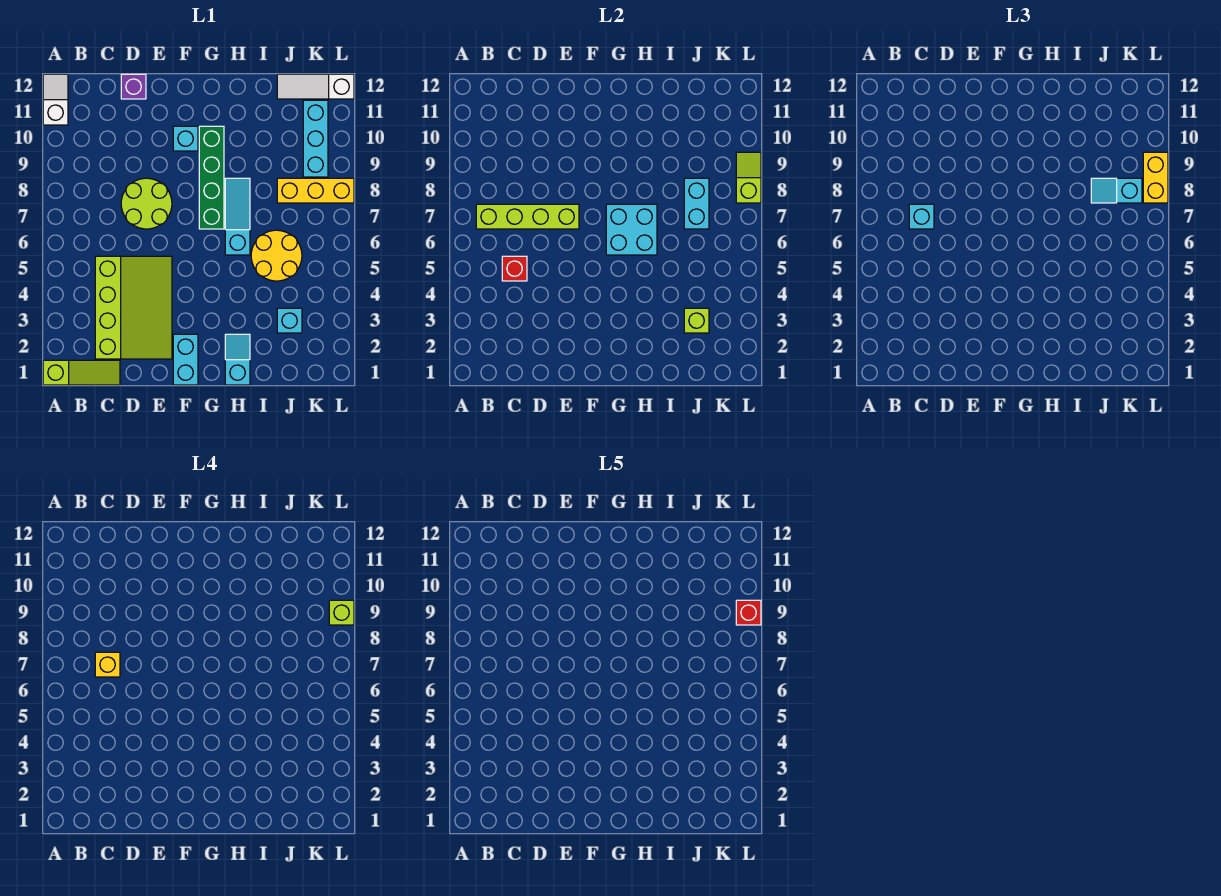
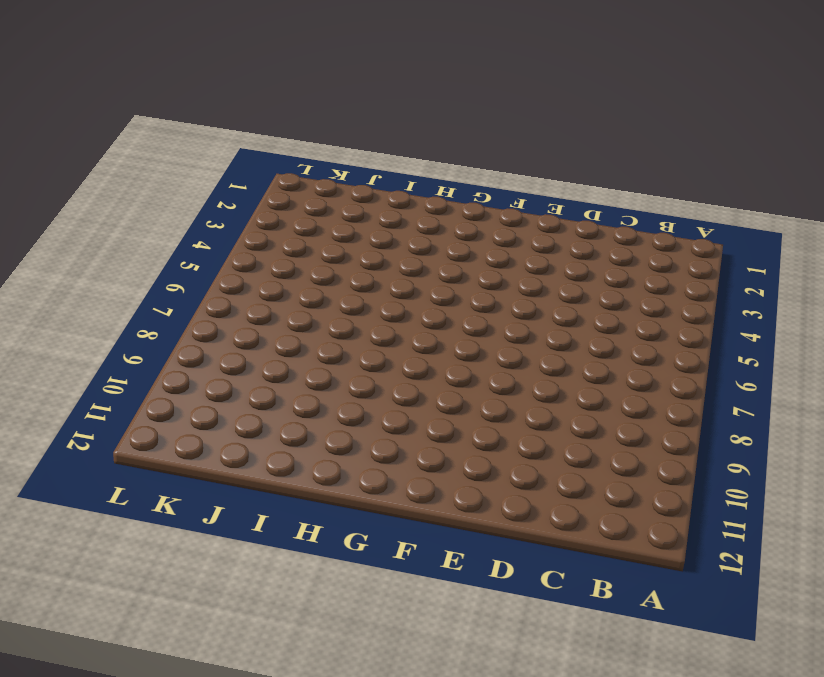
none -> lime slope A1:C1 level 1 top A
none -> white slope A11:A12 level 1 top 11
none -> lime slope C2:E5 level 1 top C

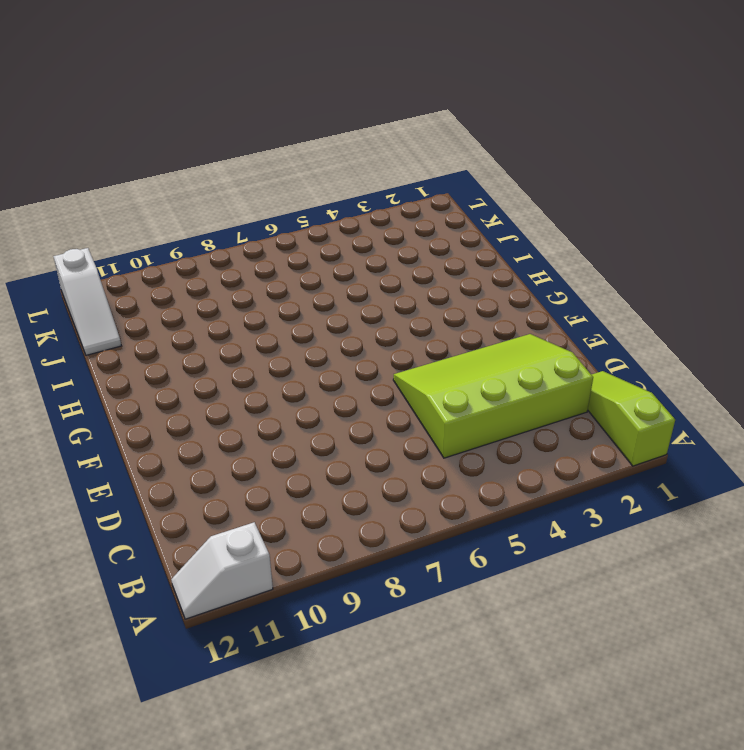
none -> lime round brick D7:E8 level 1
none -> purple brick D12 level 1
none -> cyan brick F1:F2 level 1

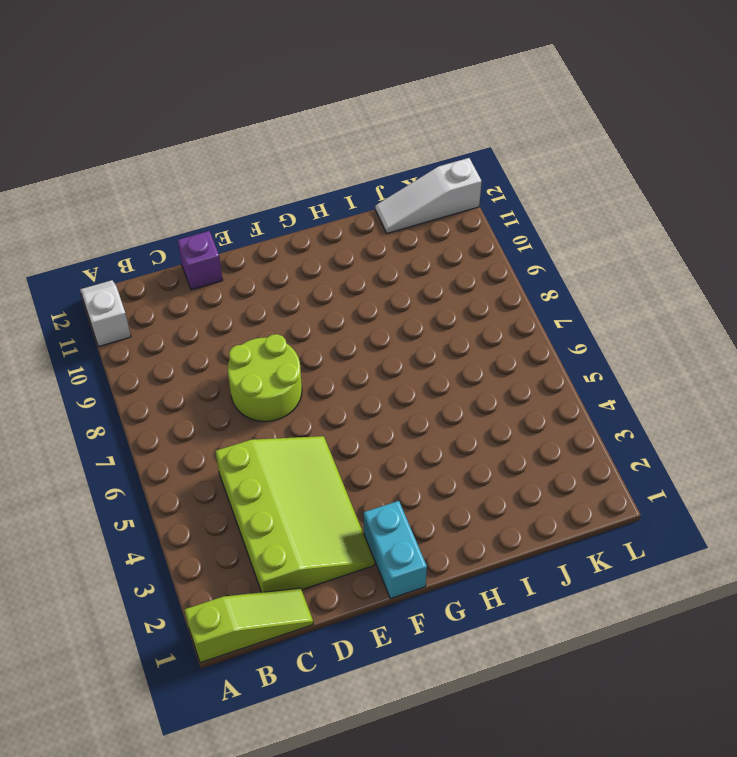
none -> cyan brick F10 level 1
none -> green brick G7:G10 level 1
none -> cyan slope H1:H2 level 1 top 1

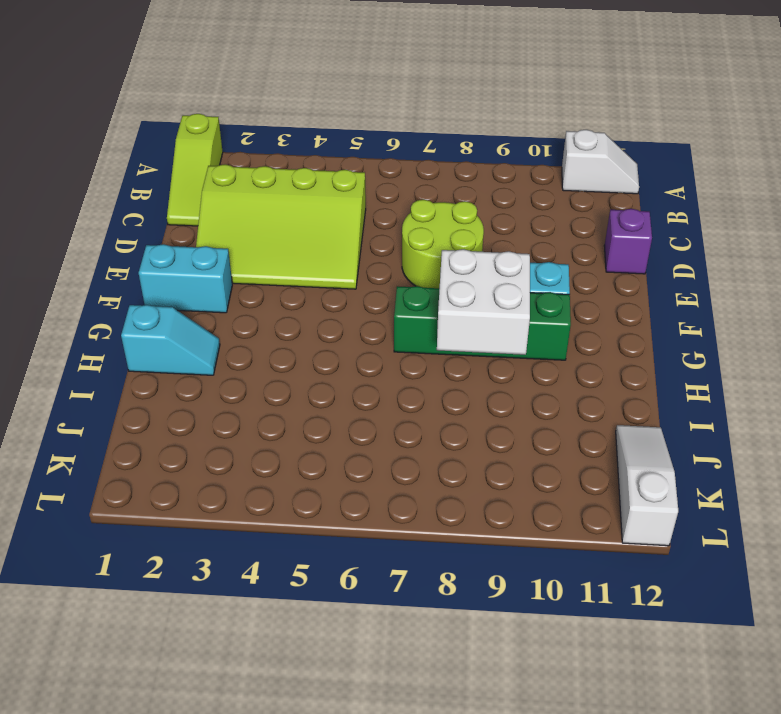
white brick G8:H9 level 2 -> none
none -> cyan slope H6:H8 level 1 top 6
none -> yellow round brick I5:J6 level 1
none -> cyan brick J3 level 1

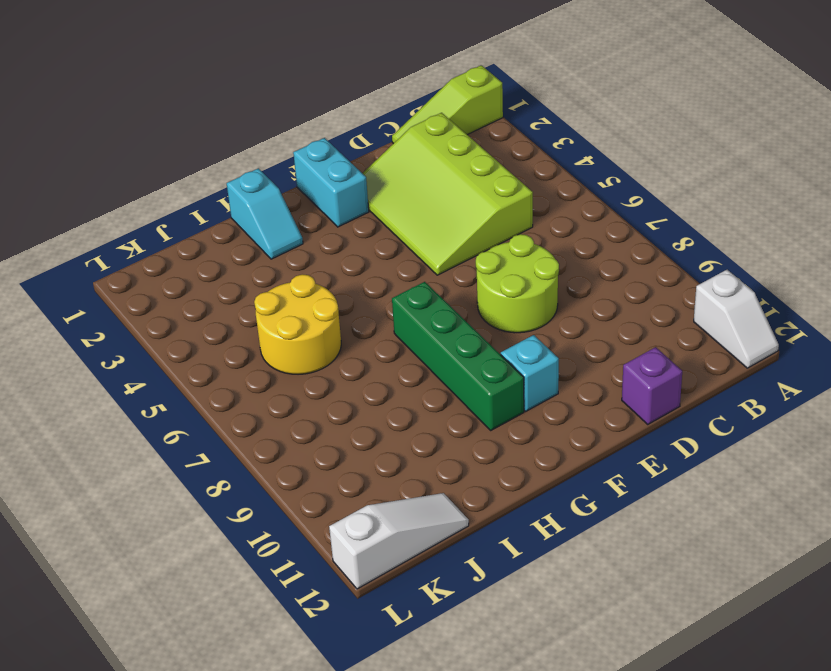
none -> cyan slope H6:H8 level 1 top 6
none -> cyan brick J3 level 1
none -> yellow brick J8:L8 level 1

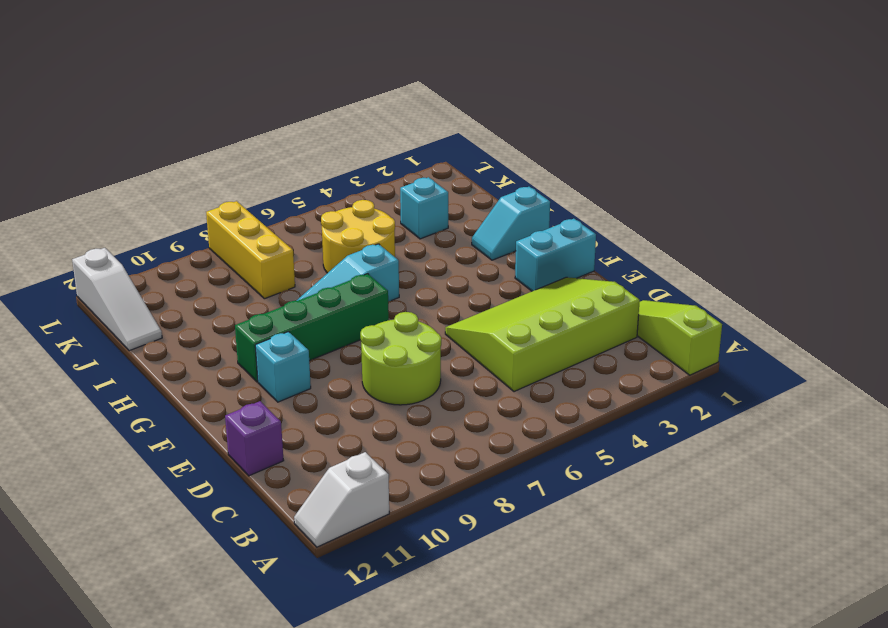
none -> cyan brick K9:K11 level 1
none -> lime brick B7:E7 level 2
none -> red brick C5 level 2

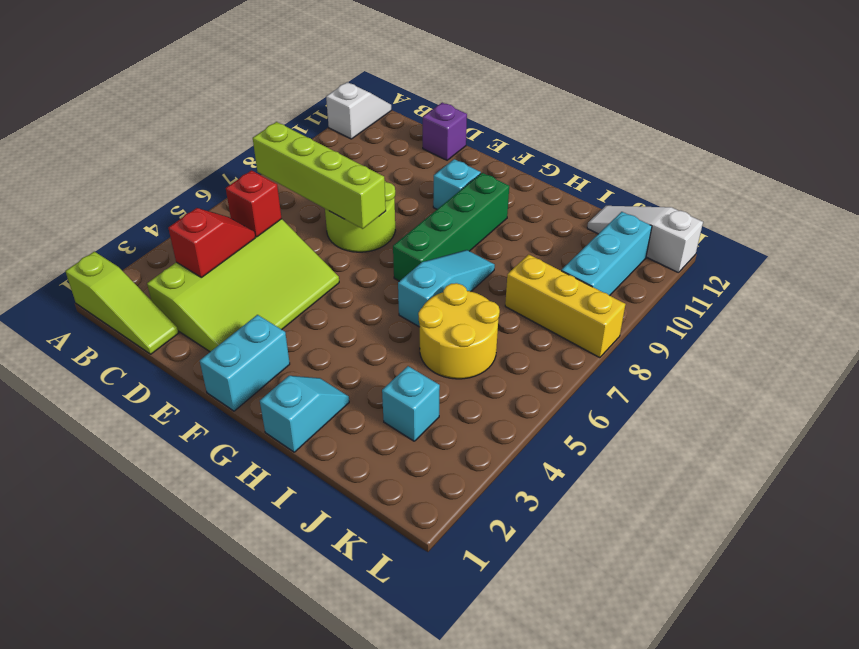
red slope C3:C4 level 2 top 3 -> none
none -> cyan brick G6:H7 level 2
none -> lime brick J3 level 2
none -> cyan brick J7:J8 level 2

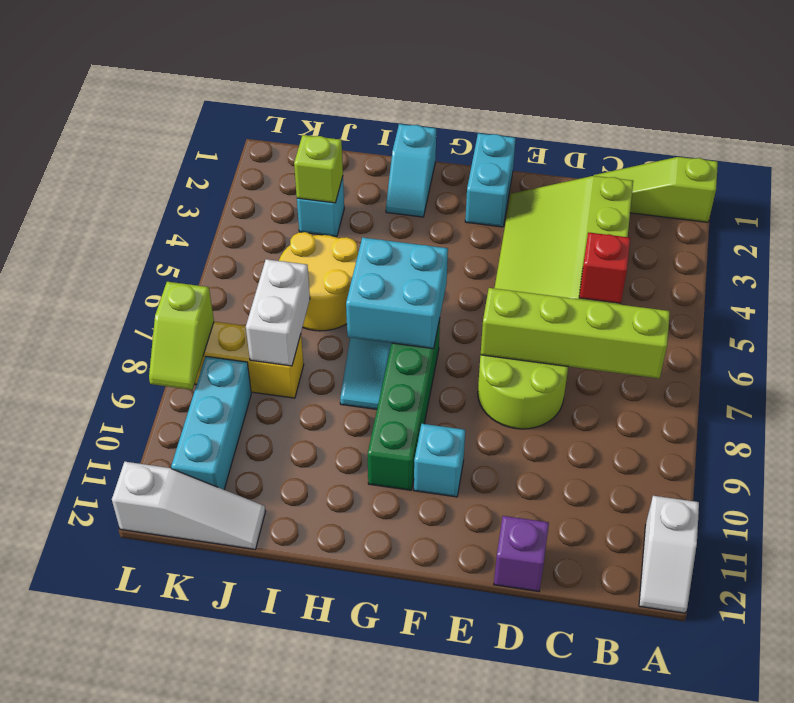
white brick J7:J8 level 2 -> cyan brick J7:J8 level 2
none -> cyan brick C7 level 3
none -> cyan slope J8:K8 level 3 top K
none -> yellow brick L8:L9 level 3

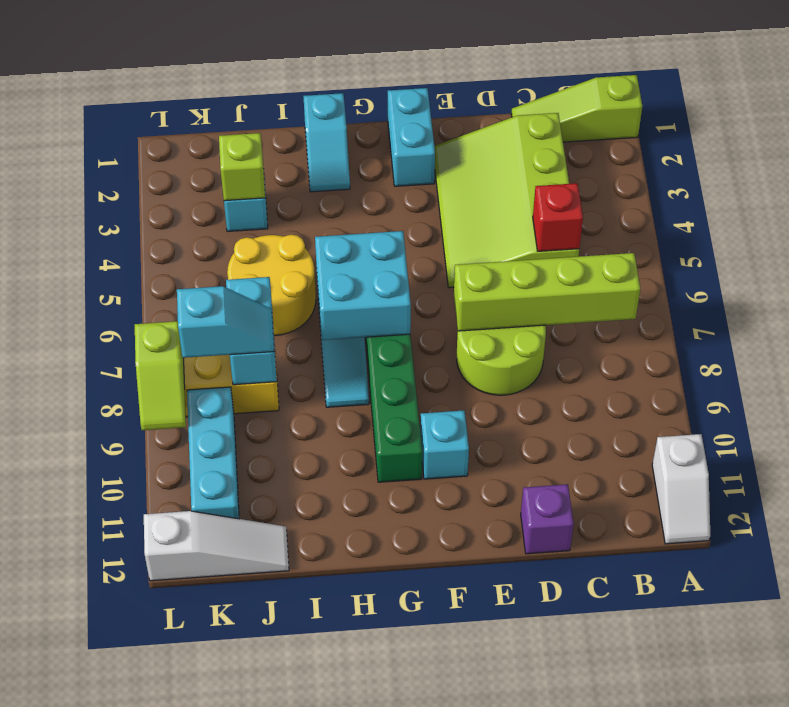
none -> cyan brick C7 level 3
none -> yellow brick L8:L9 level 3
none -> yellow brick C7 level 4

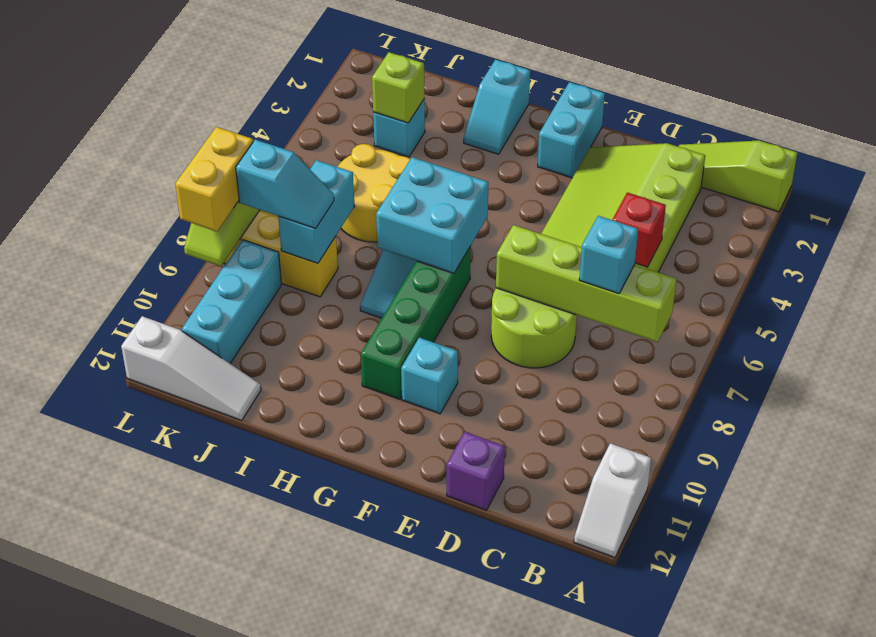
none -> yellow brick C7 level 4
none -> lime brick L9 level 4
none -> red brick L9 level 5

